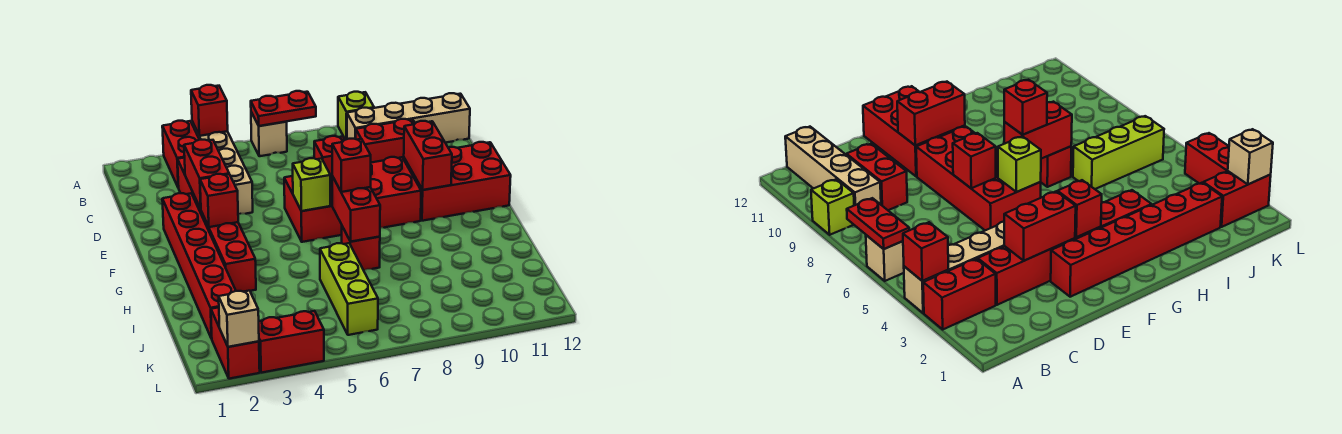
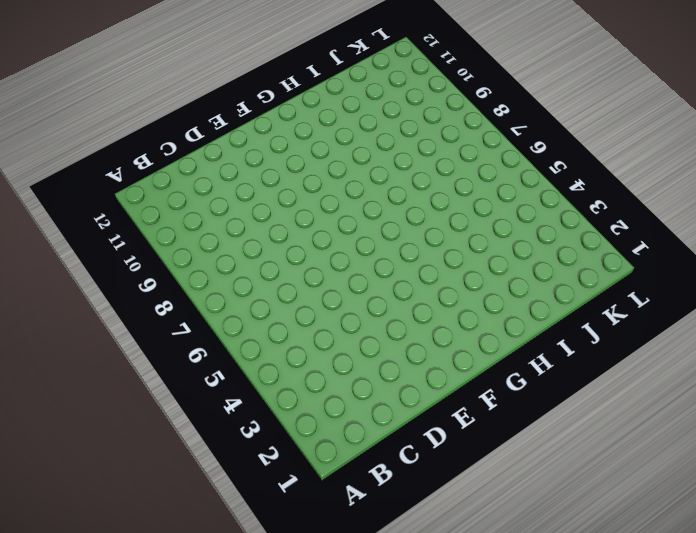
none -> red brick A3:B3 level 1
none -> tan brick A4:D4 level 1
none -> tan brick A6 level 1

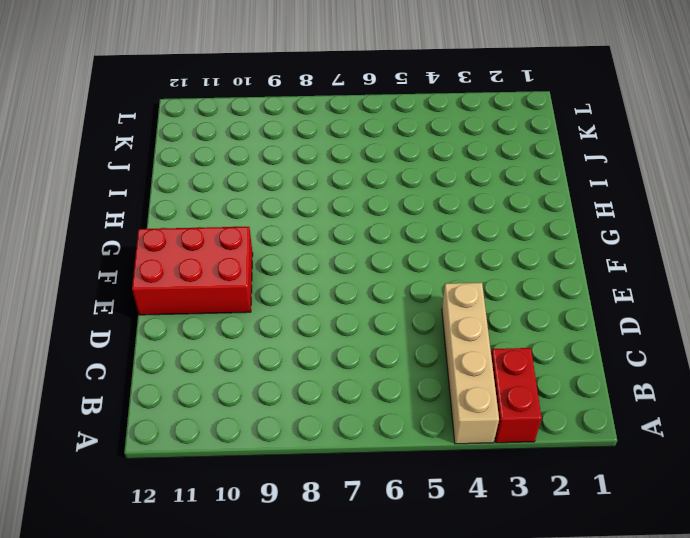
none -> tan brick A6 level 1
none -> lime brick A9 level 1
none -> tan brick B9:B12 level 1

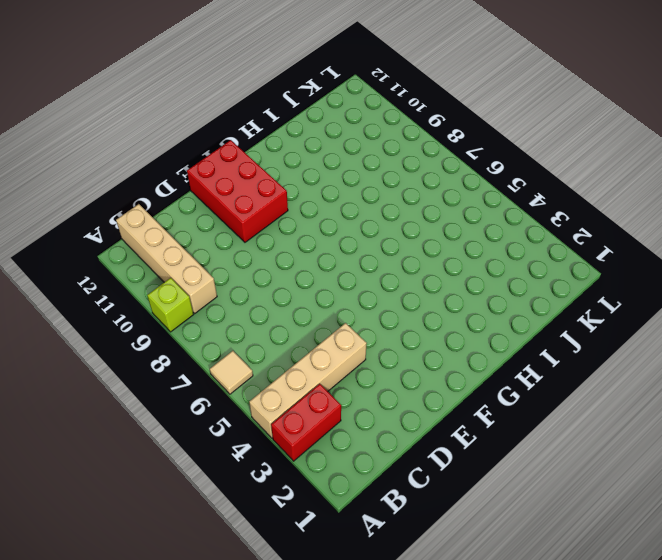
tan tile A6 level 1 -> tan brick A6 level 1
none -> red brick C3:H3 level 1
none -> red brick C9:C10 level 1
none -> red brick E2:J2 level 1

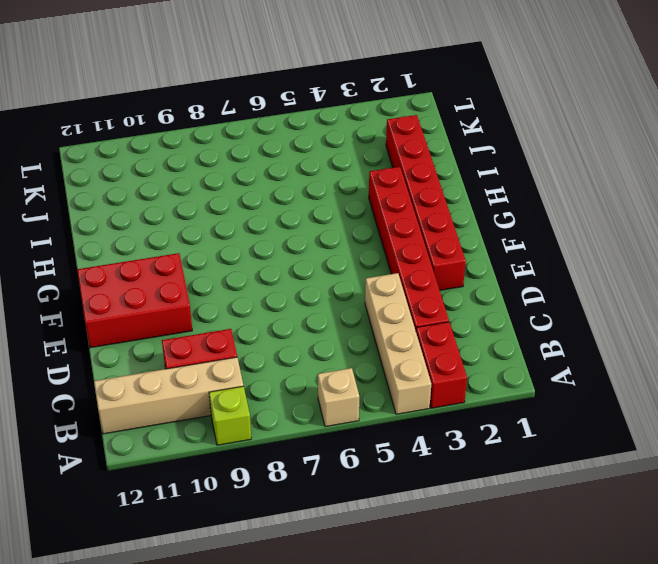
none -> red brick E6:F9 level 1
none -> red brick H7 level 1
none -> lime brick I6:K6 level 1

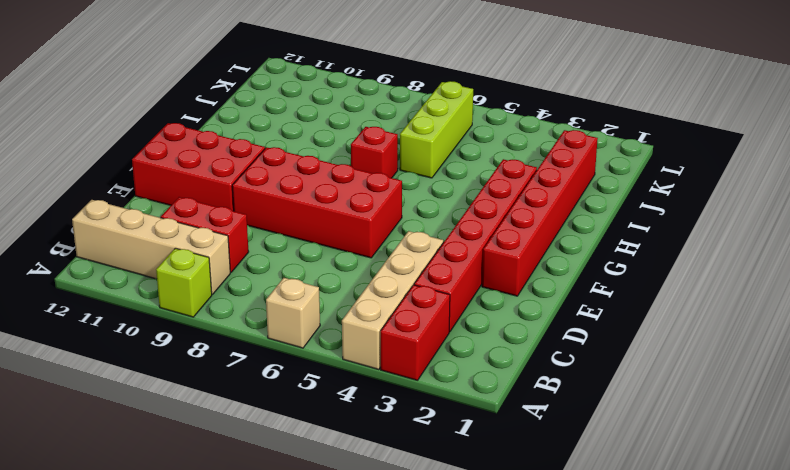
none -> red brick K2:L2 level 1
none -> red brick L3:L4 level 1
none -> red brick A4 level 2

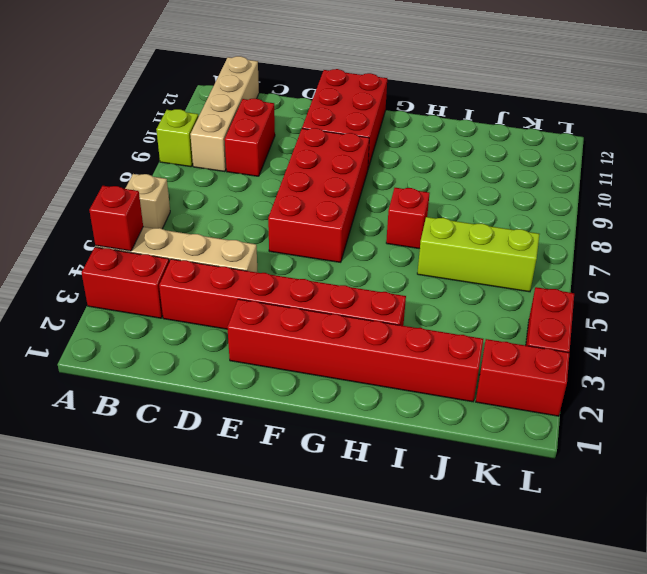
none -> red plate A6:A7 level 2
none -> red brick D3:E3 level 2
none -> red brick E7 level 2

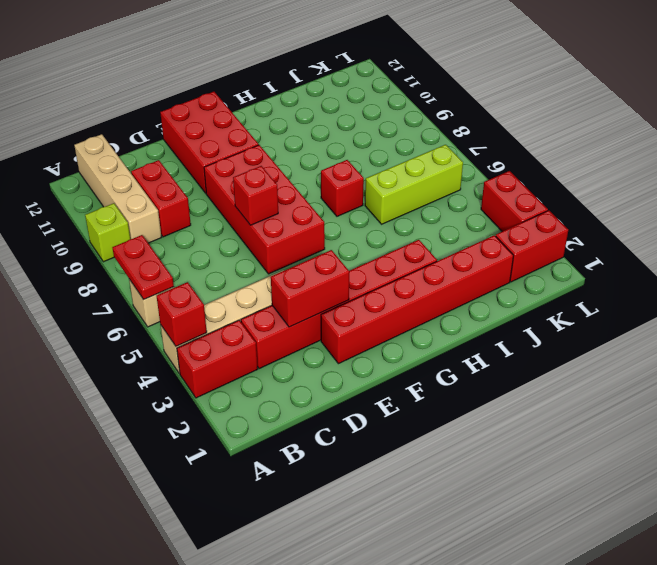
none -> red brick E10:F10 level 2
none -> red brick F3 level 2
none -> lime brick F6 level 2

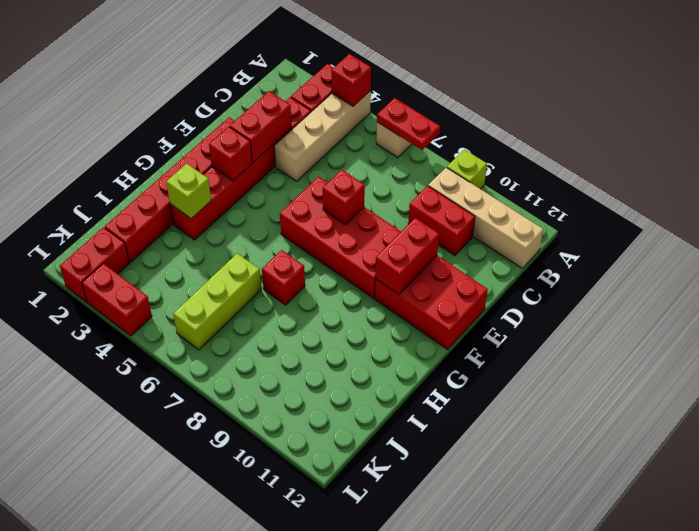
lime brick H3 level 2 -> lime brick F6 level 2
none -> red brick G7:H7 level 2
none -> tan brick L2 level 2
none -> red brick G7 level 3

